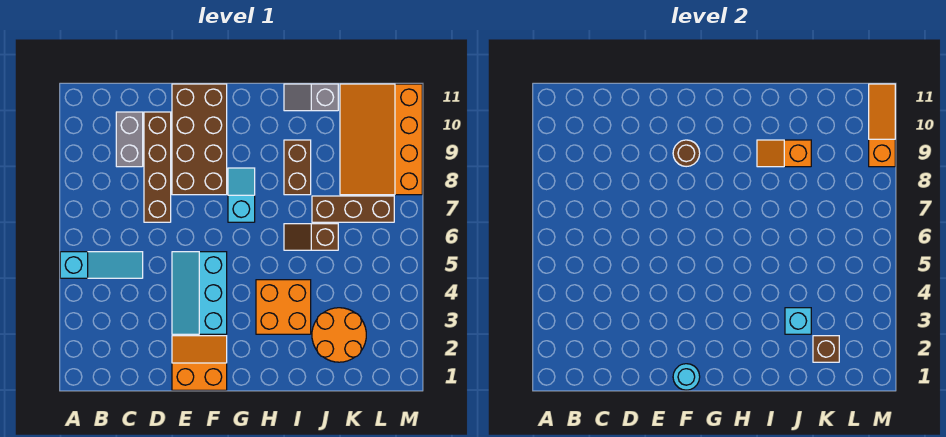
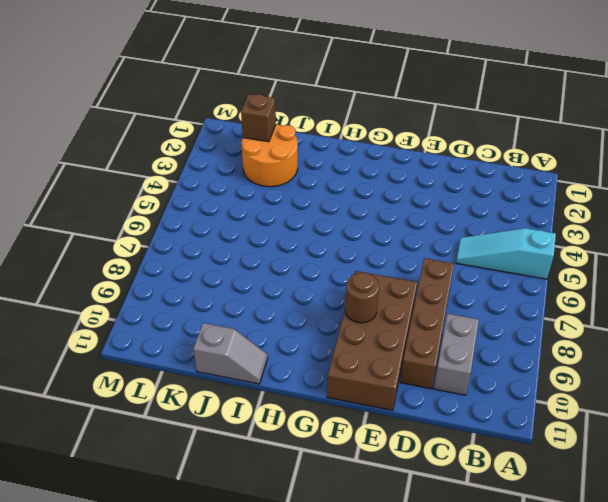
none -> orange slope E1:F2 level 1 top 1
none -> cyan slope E3:F5 level 1 top F
none -> cyan slope G7:G8 level 1 top 7

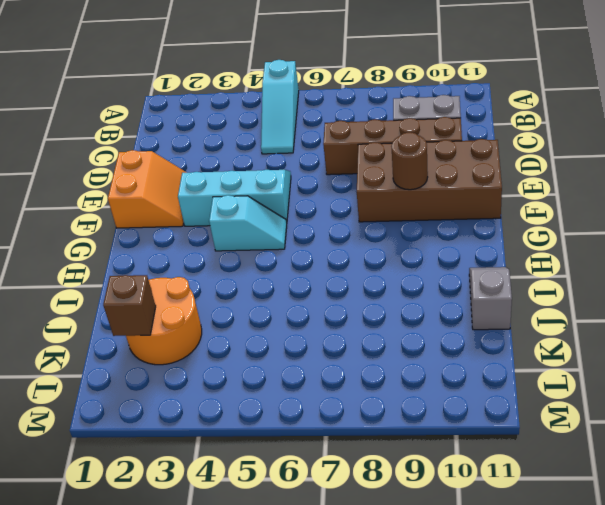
cyan slope G4:G5 level 1 top 4 -> cyan slope G7:G8 level 1 top 7
none -> orange brick H3:I4 level 1
none -> brown slope I6:J6 level 1 top J
none -> brown brick I8:I9 level 1

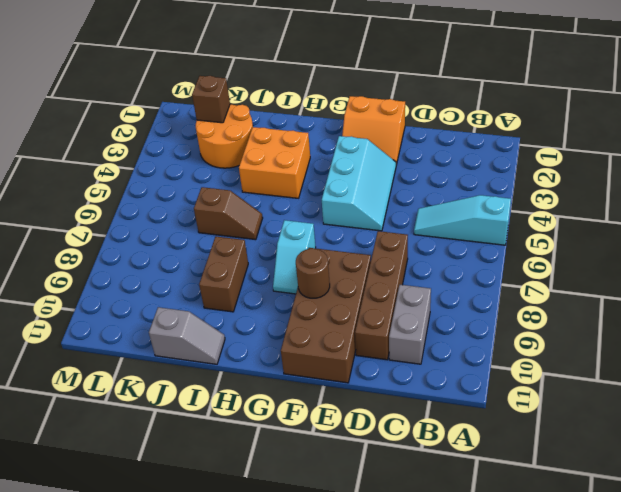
none -> brown brick J7:L7 level 1
none -> orange slope K8:M11 level 1 top M
none -> cyan round brick F1 level 2

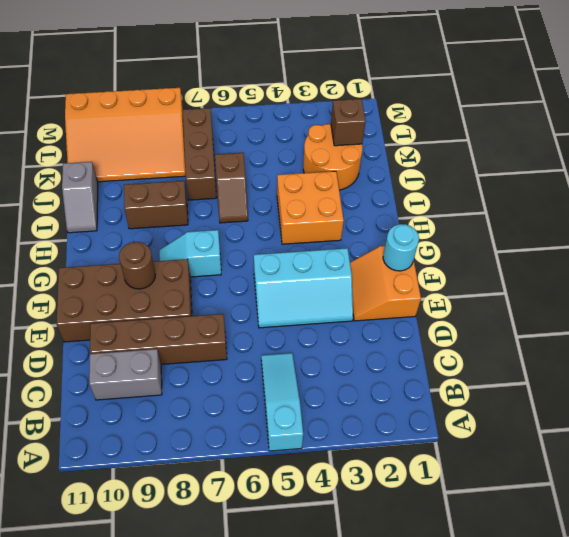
none -> orange slope I9:J9 level 2 top J
none -> cyan brick J3 level 2
none -> orange slope M9:M11 level 2 top 9

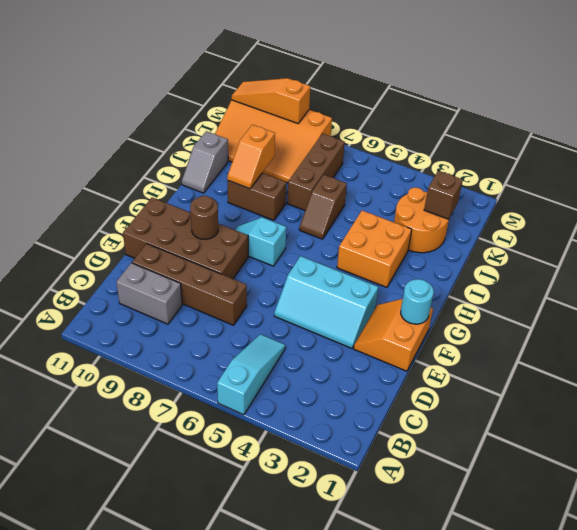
none -> cyan brick J3 level 2

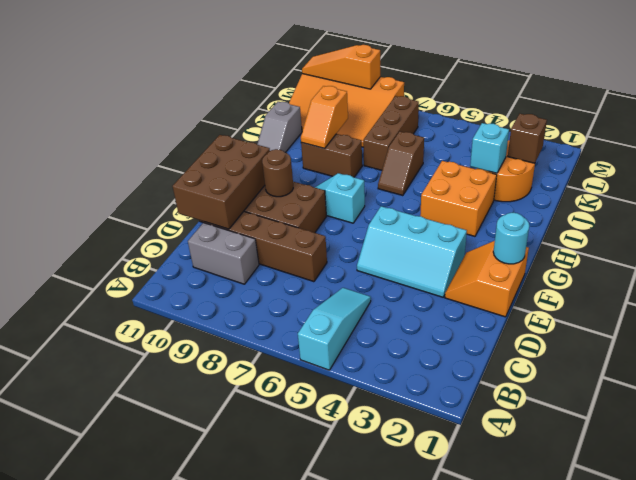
brown brick D10:F11 level 2 -> none

